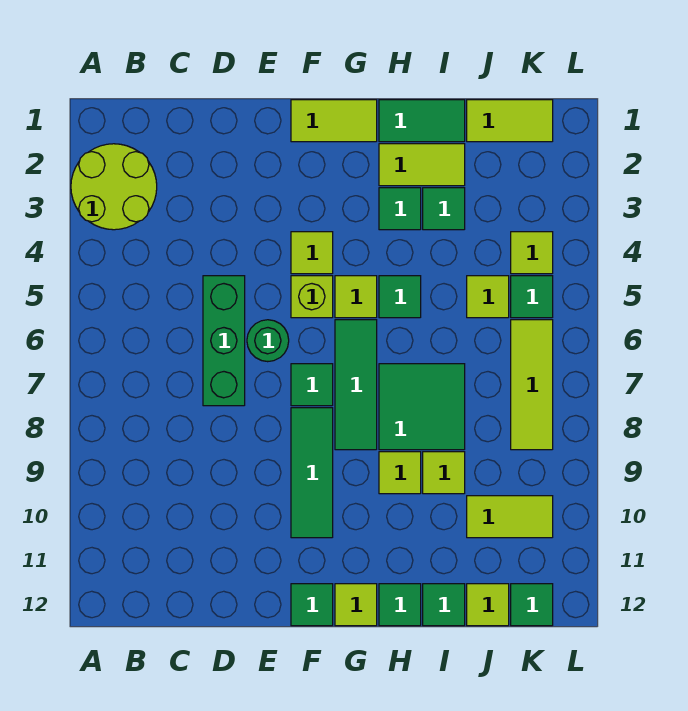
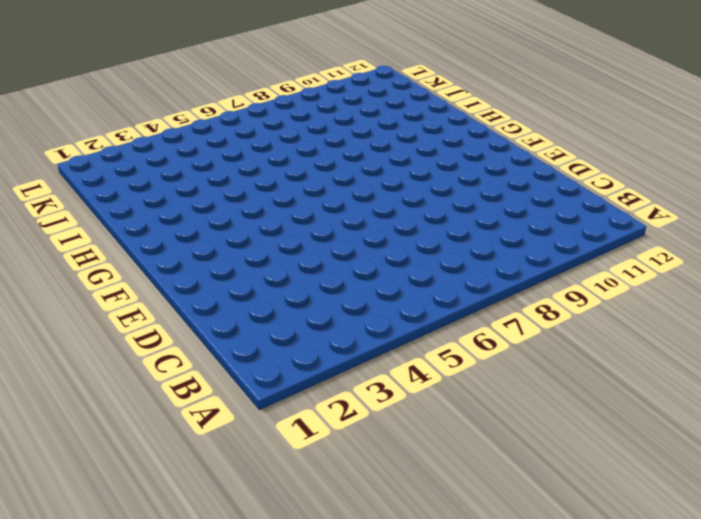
none -> lime round brick A2:B3 level 1
none -> green brick D5:D7 level 1
none -> green round brick E6 level 1
none -> lime tile F1:G1 level 1

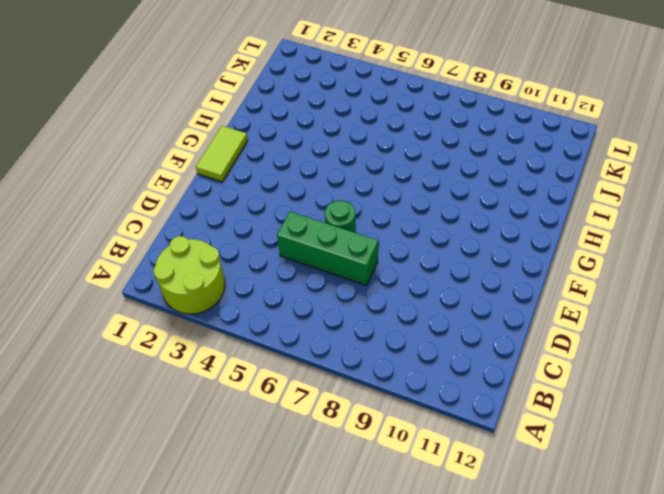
none -> lime tile F4 level 1
none -> lime brick F5 level 1
none -> green tile F7 level 1
none -> green tile F8:F10 level 1

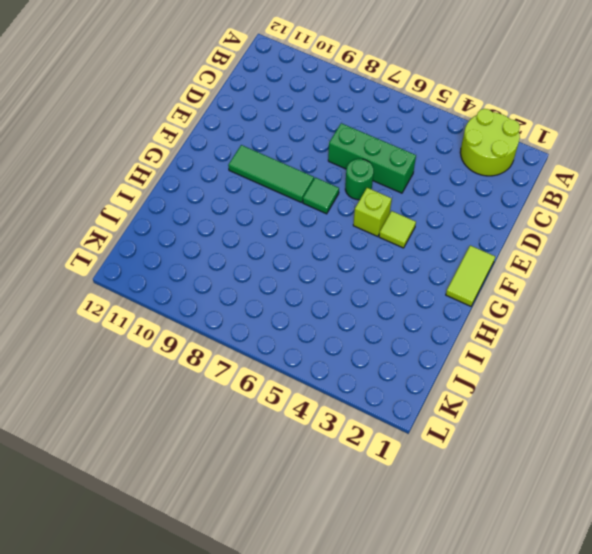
none -> green tile F12 level 1
none -> lime tile G5 level 1
none -> green tile G6:G8 level 1
none -> lime tile G12 level 1

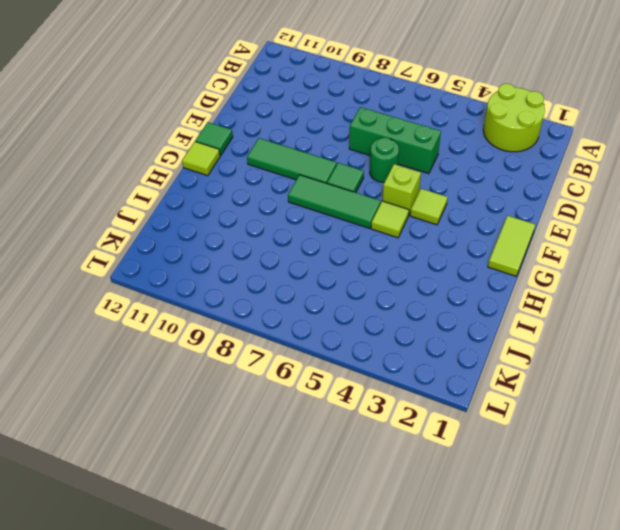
none -> green tile H1:I1 level 1
none -> lime tile H2:I2 level 1
none -> green tile H3 level 1
none -> green tile H5 level 1

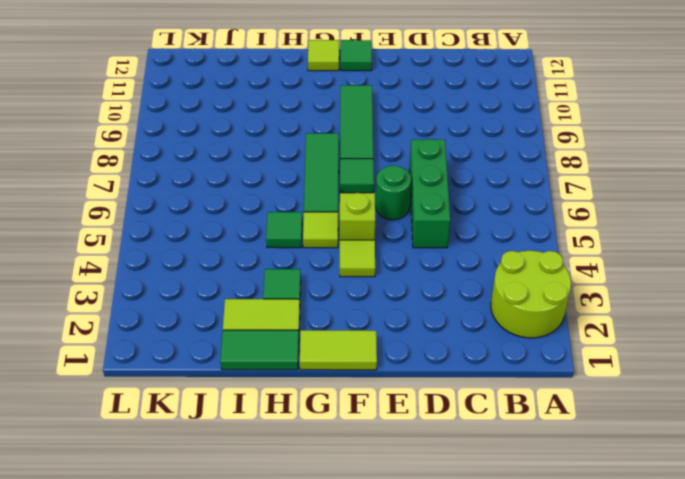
none -> green tile H7:I8 level 1
none -> lime tile H9 level 1
none -> green tile H12 level 1
none -> green tile I3 level 1

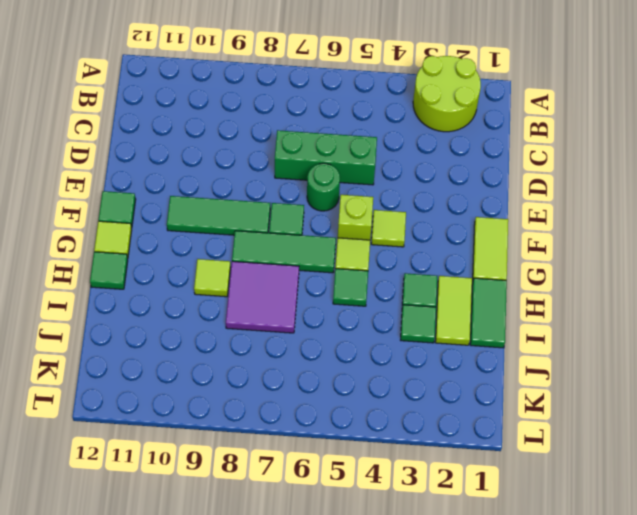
purple tile H7:I8 level 1 -> green tile H7:I8 level 1
none -> lime tile I9 level 1
none -> green tile I12 level 1
none -> lime tile J1:K1 level 1
none -> lime tile J5 level 1

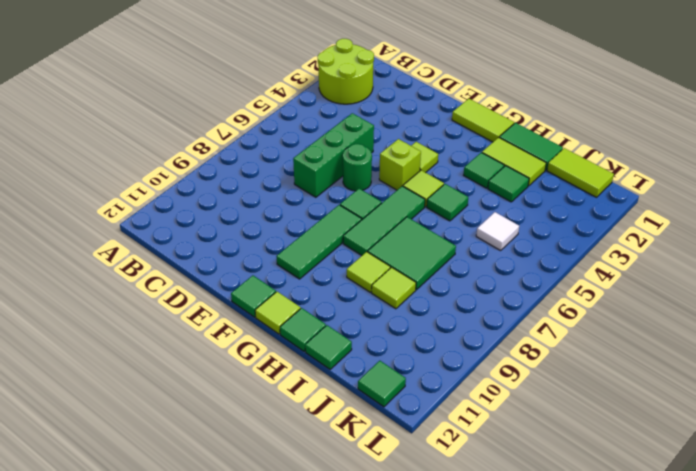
white tile J5 level 1 -> lime tile J5 level 1
none -> lime tile J10:K10 level 1
none -> lime tile J12 level 1
none -> lime tile K4 level 1
none -> green tile K5 level 1

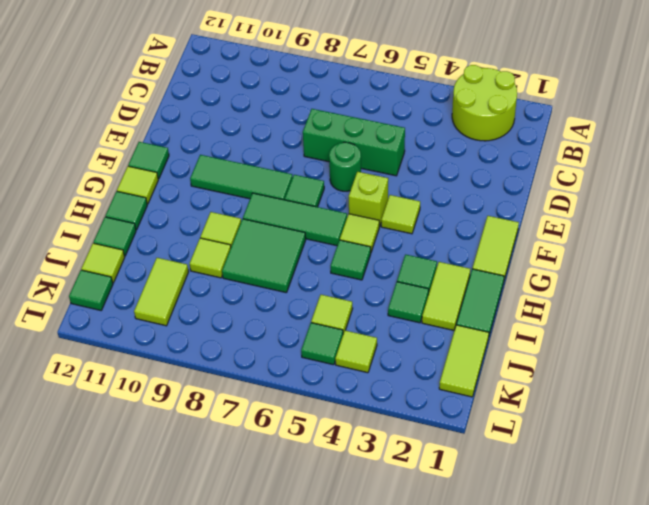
none -> lime tile K6:K8 level 1

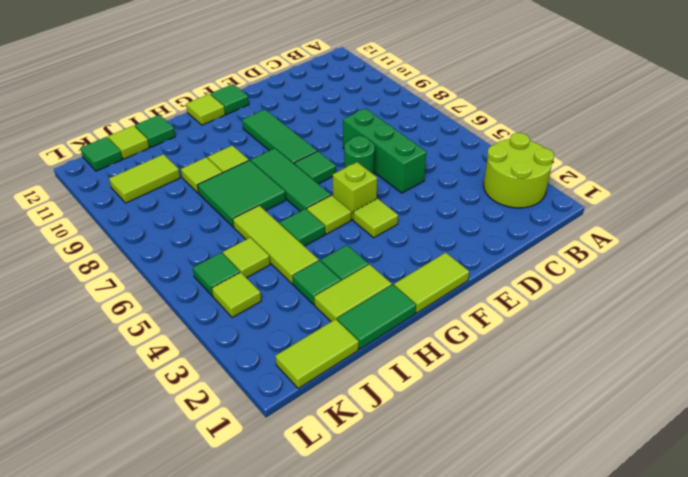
lime tile I4:I6 level 1 -> lime tile K6:K8 level 1
none -> green tile H12 level 1

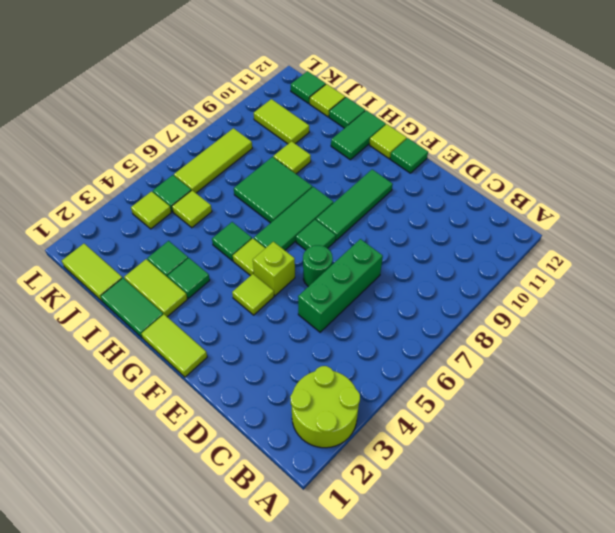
green tile H11:H12 level 1 -> green tile H12 level 1
none -> lime tile H9 level 1

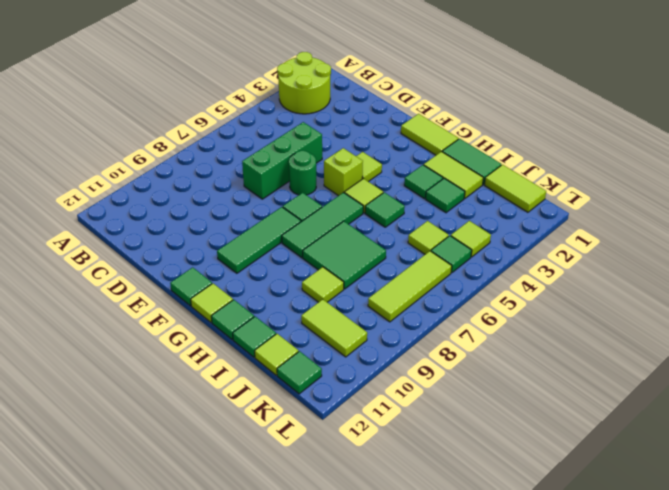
none -> lime tile H9 level 1

